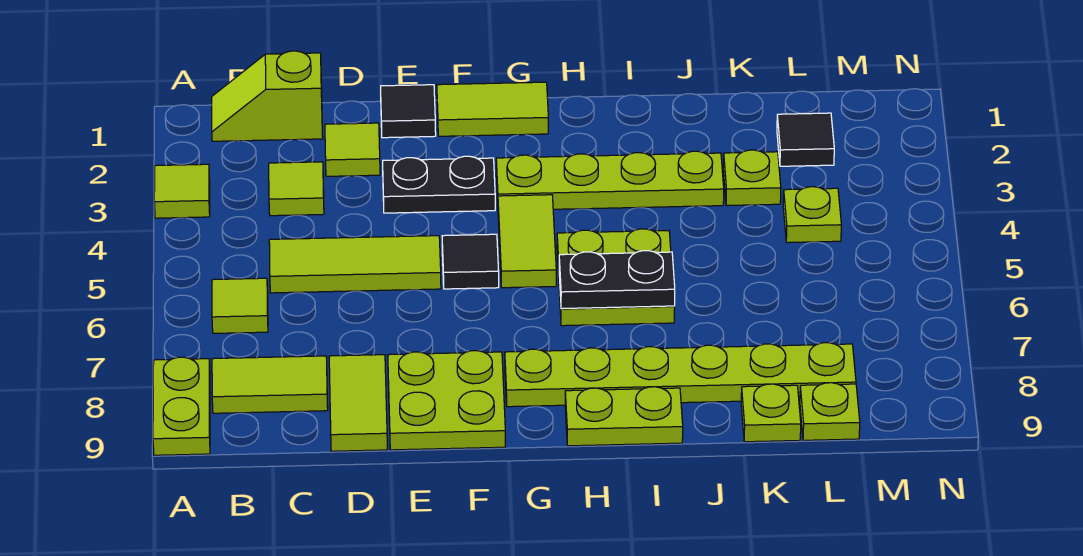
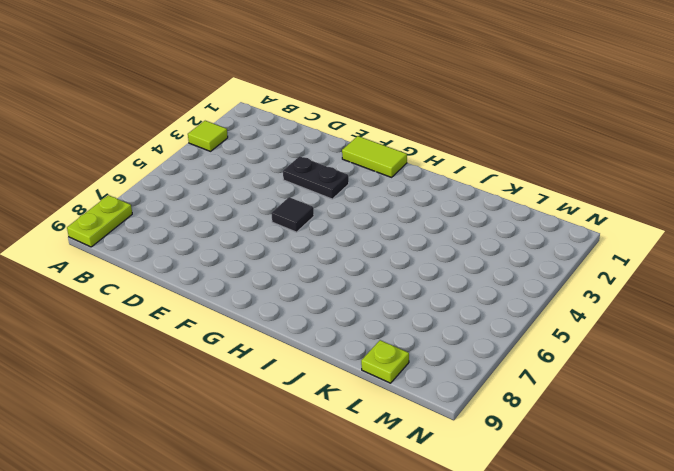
none -> lime slope B1:C1 level 1 top C
none -> lime tile B6 level 1
none -> lime tile B8:C8 level 1

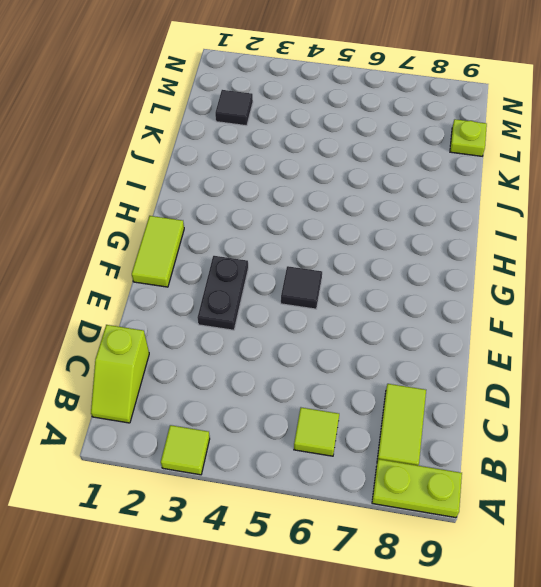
none -> lime tile C3 level 1
none -> lime tile C5:E5 level 1
none -> lime tile D2 level 1

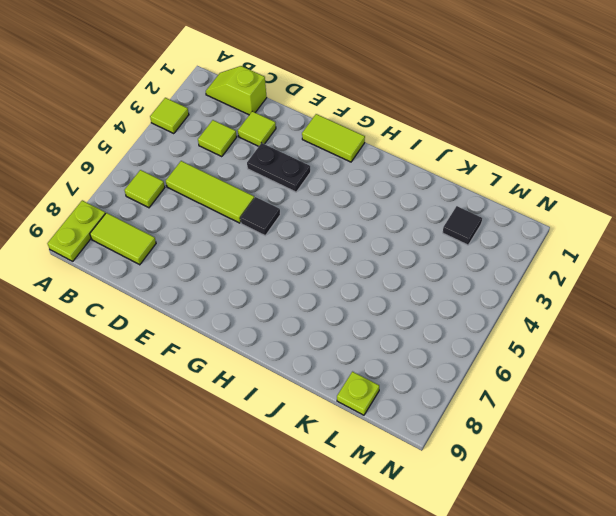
none -> lime tile D8:D9 level 1
none -> black tile E1 level 1
none -> lime plate E8:F9 level 1

